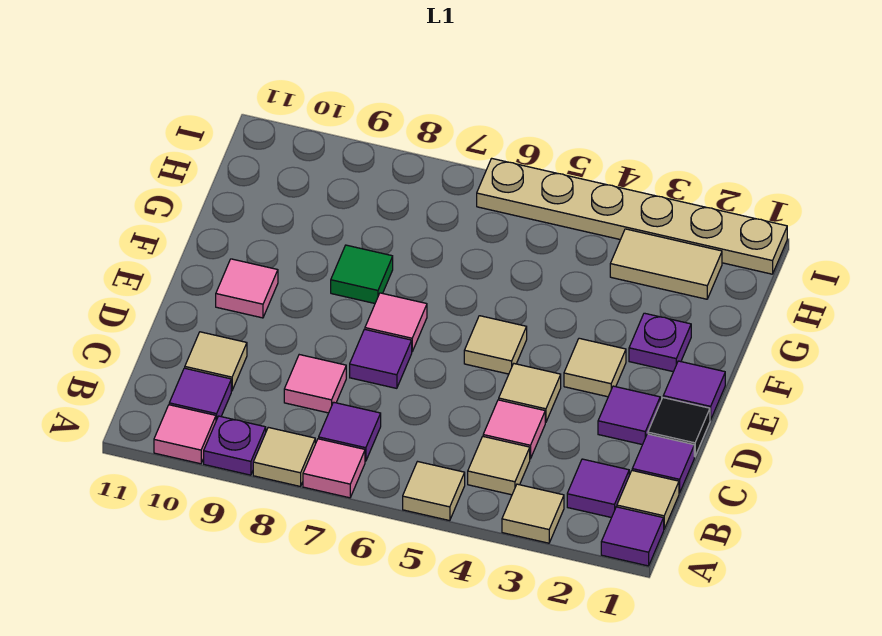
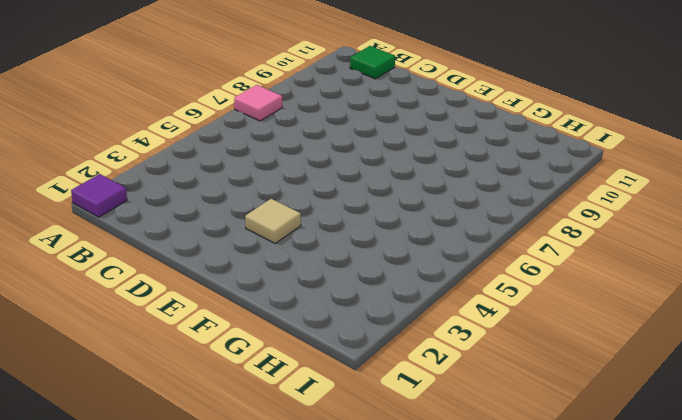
green tile B11 level 1 -> green tile F8 level 1
none -> tan tile A3 level 1
none -> tan tile A5 level 1
none -> tan tile A8 level 1

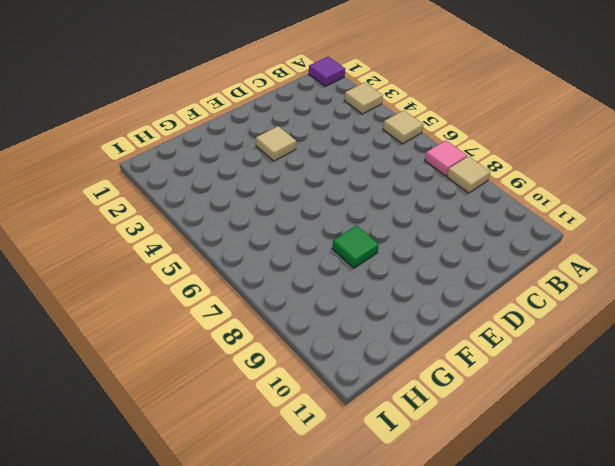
none -> purple plate A9 level 1
none -> pink tile A10 level 1
none -> tan tile B1 level 1

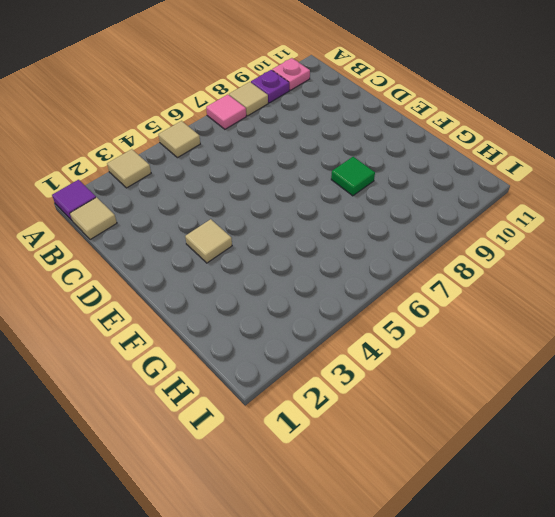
pink plate A10 level 1 -> pink tile A10 level 1
none -> purple tile B2 level 1
none -> tan tile B4 level 1
none -> purple tile B7 level 1

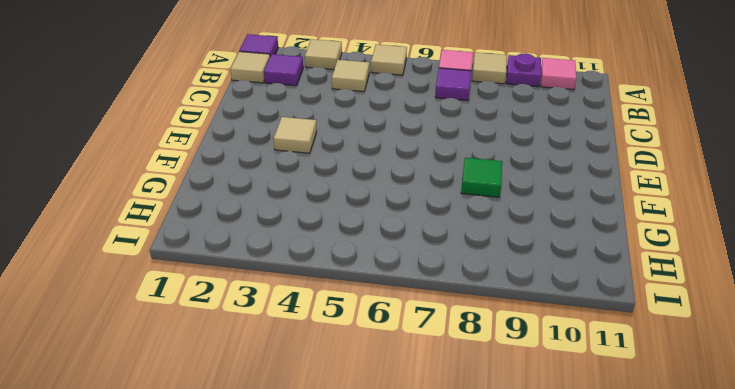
none -> purple tile B10 level 1
none -> purple tile C1 level 1
none -> pink tile C4 level 1

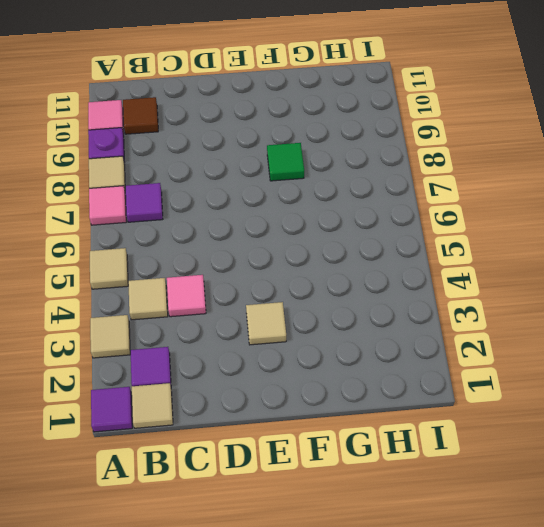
brown tile B10 level 1 -> purple tile B10 level 1
none -> purple tile C1 level 1
none -> pink tile C8 level 1
none -> tan tile C10 level 1

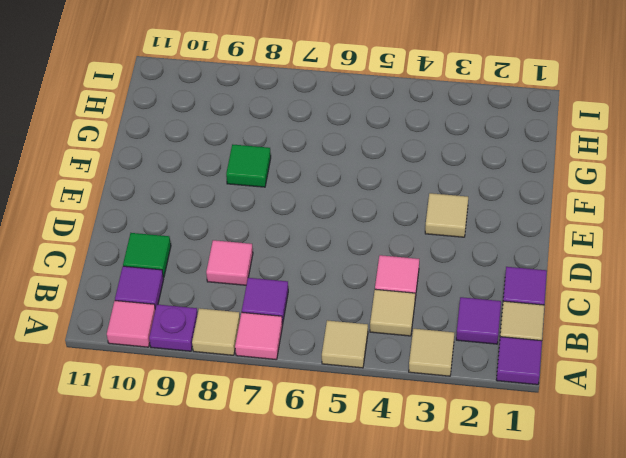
green tile C10 level 1 -> tan tile C10 level 1
none -> black tile D1 level 1
none -> purple tile D2 level 1
none -> tan tile D4 level 1

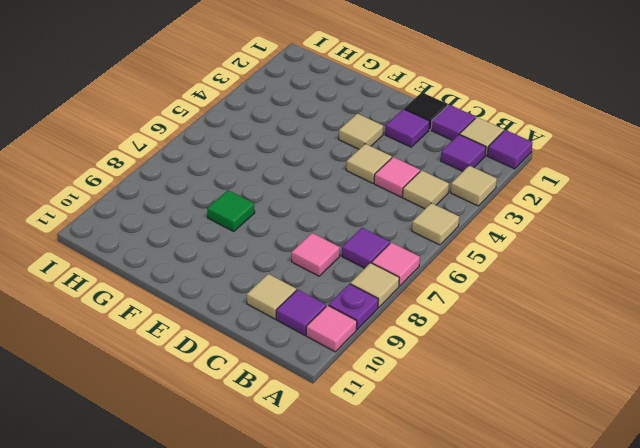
none -> purple tile D7 level 1
none -> purple tile E1 level 1
none -> tan tile E5 level 1

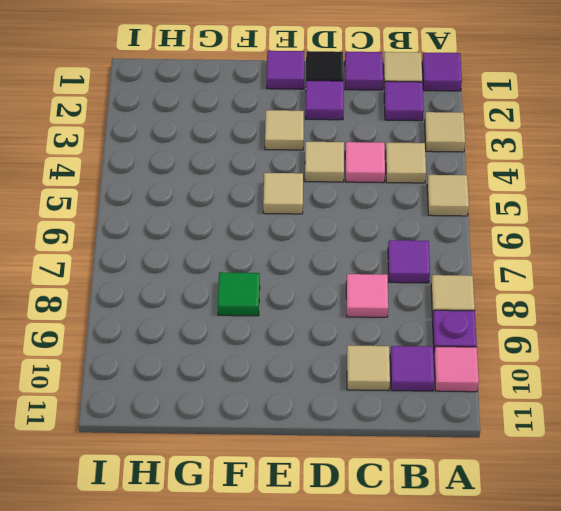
none -> pink tile A7 level 1
none -> purple tile D7 level 1
none -> pink tile E7 level 1

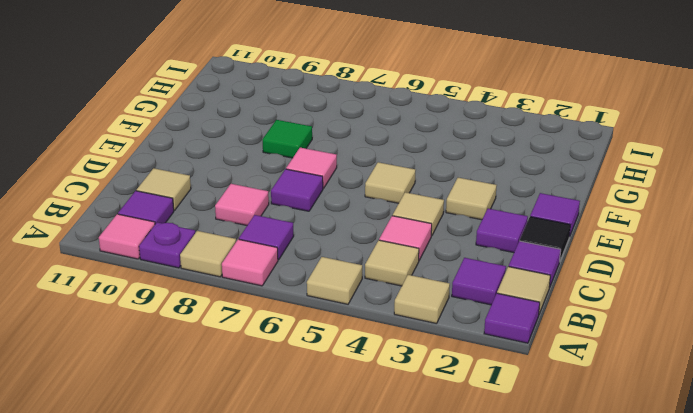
none -> pink tile E10 level 1
none -> purple plate F2 level 1
none -> tan tile H2:H3 level 1

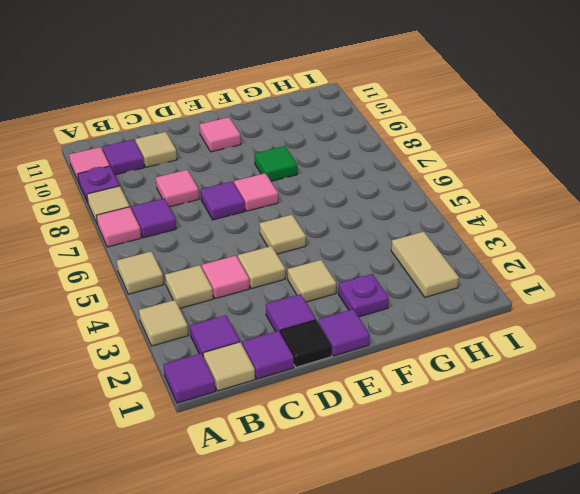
none -> tan plate I1:I6 level 1

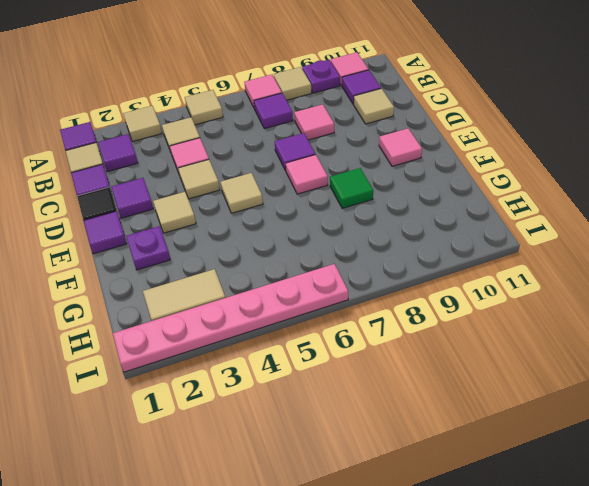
pink plate I1:I6 level 1 -> tan plate I1:I6 level 1

